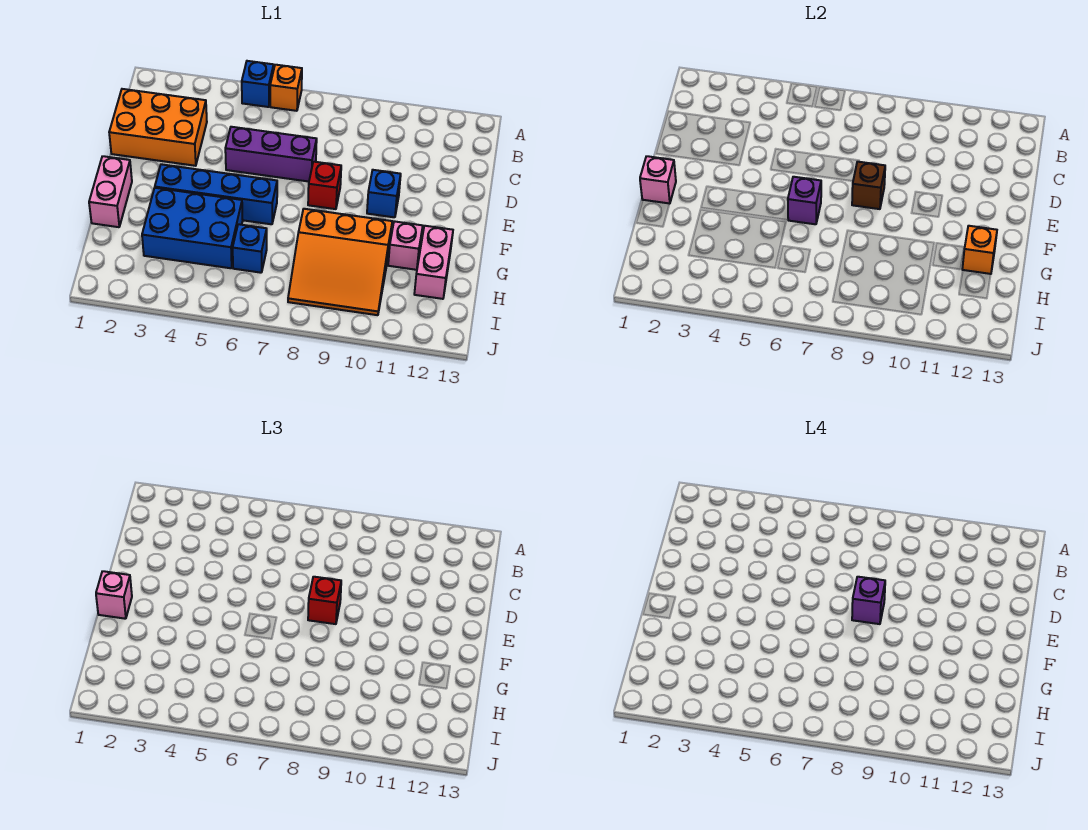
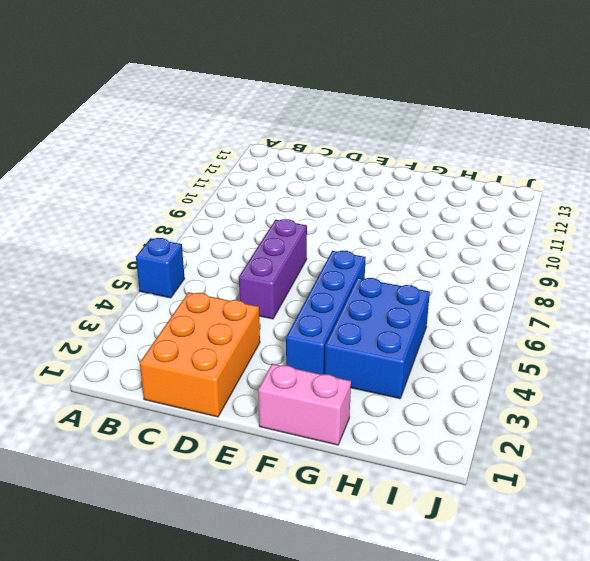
none -> orange brick A6 level 1
none -> red brick E8 level 1
none -> blue brick E10 level 1

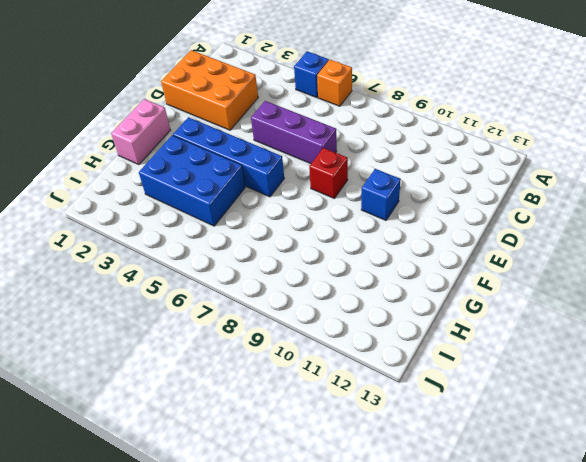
none -> orange slope G8:I10 level 1 top G
none -> pink brick G11 level 1
none -> pink brick G12:H12 level 1

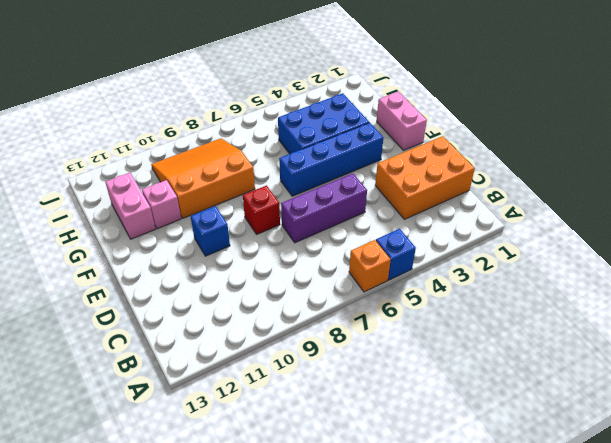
none -> blue brick H6 level 1
none -> brown brick E8 level 2
none -> pink brick F1 level 2

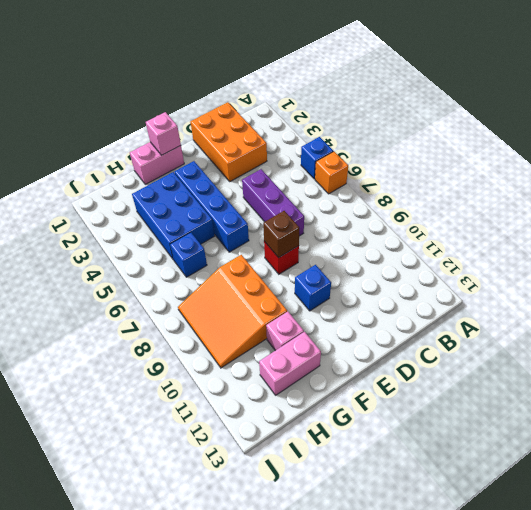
none -> purple brick F6 level 2
none -> orange brick G12 level 2
none -> red brick E8 level 3

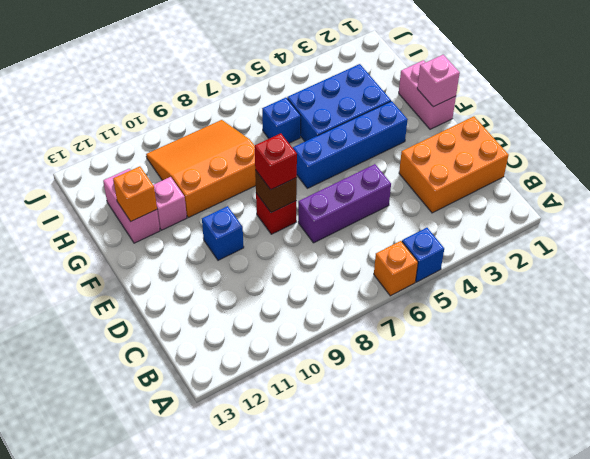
none -> purple brick F6 level 2
none -> pink brick F1 level 3
none -> purple brick E8 level 4

